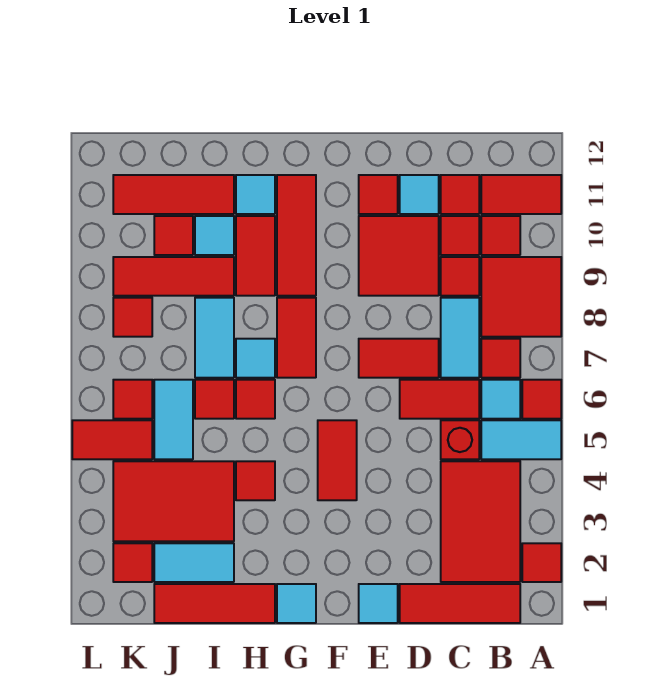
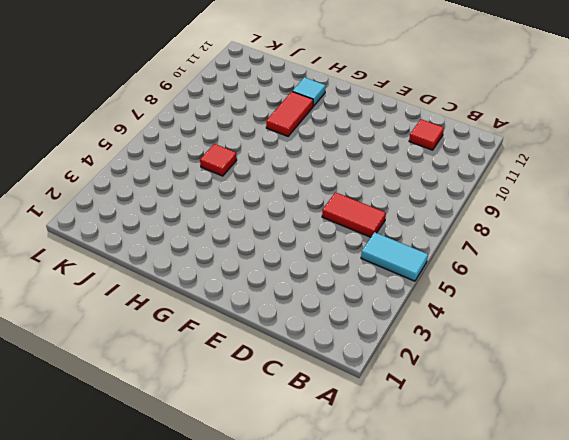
none -> red tile A2 level 1
none -> red tile A6 level 1
none -> red tile A8:B9 level 1
none -> red tile A11:B11 level 1

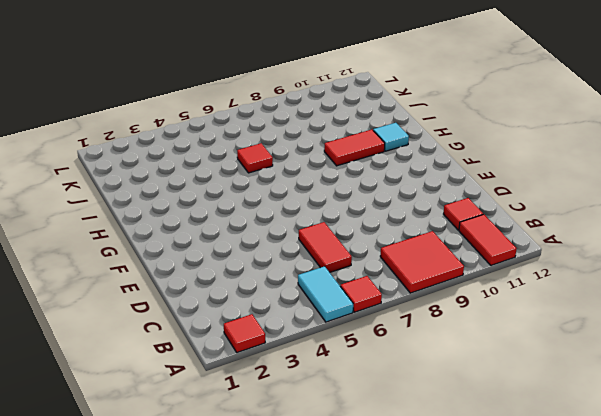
none -> red tile B1:D1 level 1
none -> red tile B2:C4 level 1
none -> cyan tile B6 level 1
none -> red tile B7 level 1

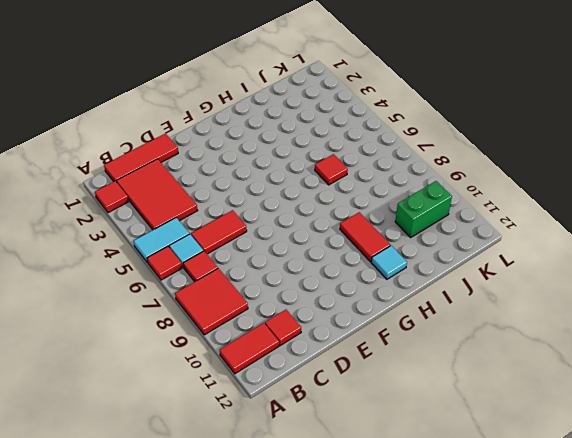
green brick J10:K10 level 1 -> red tile J10 level 1
none -> red tile B10 level 1
none -> red brick C5 level 1
none -> cyan tile C7:C8 level 1
none -> red tile C9 level 1

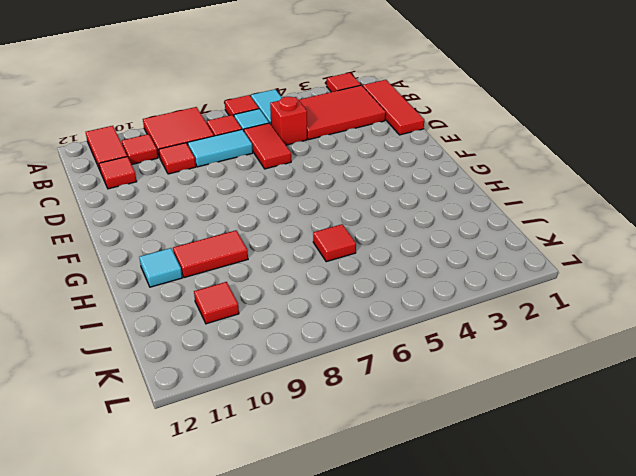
none -> red tile C10 level 1
none -> red tile D7:E7 level 1
none -> red tile D9:E10 level 1
none -> cyan tile D11 level 1

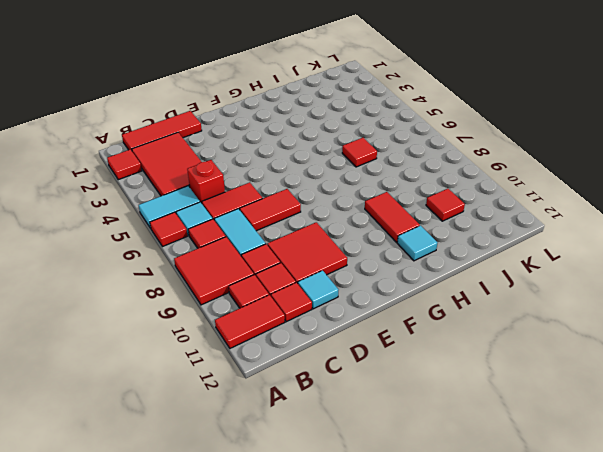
none -> cyan tile E1 level 1
none -> red tile E11 level 1
none -> red tile F4:F5 level 1
none -> cyan tile G1 level 1

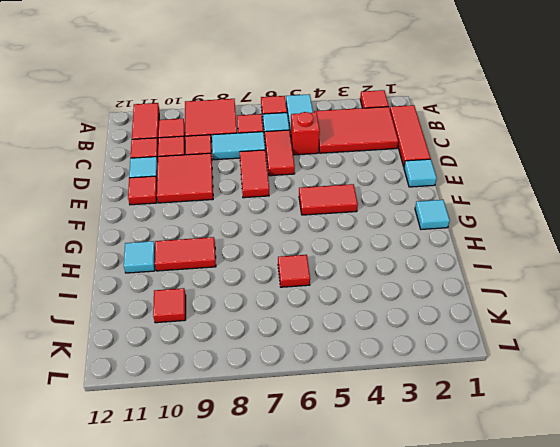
none -> red tile G7:G8 level 1
none -> red tile G9:G11 level 1
none -> red tile H1:J1 level 1
none -> red tile H4 level 1

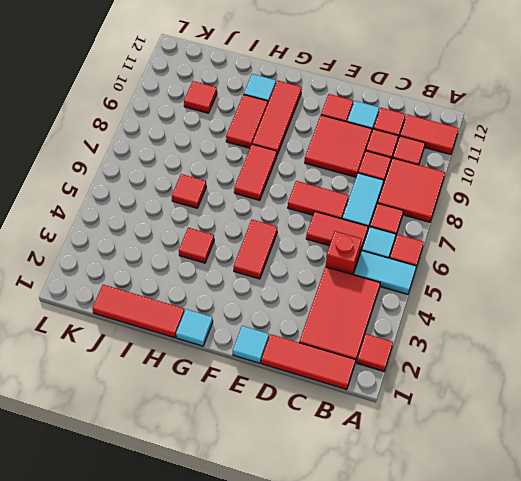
none -> red tile H6 level 1
none -> cyan tile H7 level 1
none -> cyan tile I2:J2 level 1
none -> red tile I3:K4 level 1

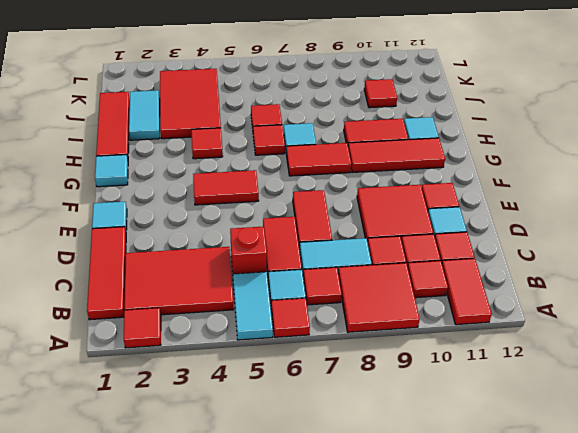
none -> cyan tile I7:I8 level 1
none -> red tile I9:K9 level 1
none -> cyan tile I10 level 1
none -> red tile I11:K11 level 1

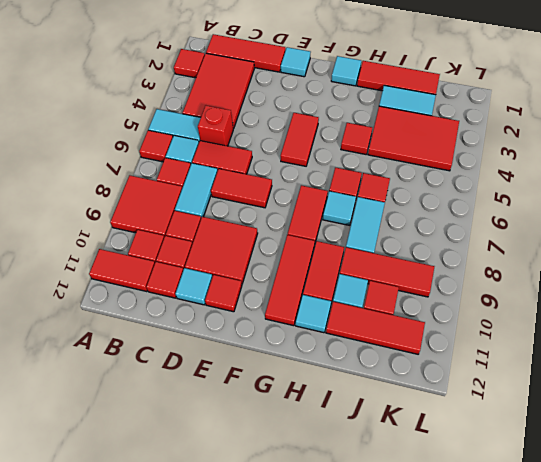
none -> cyan tile J5:J6 level 1
none -> red tile K2 level 1
none -> red tile K5:L5 level 1
none -> red tile K6 level 1

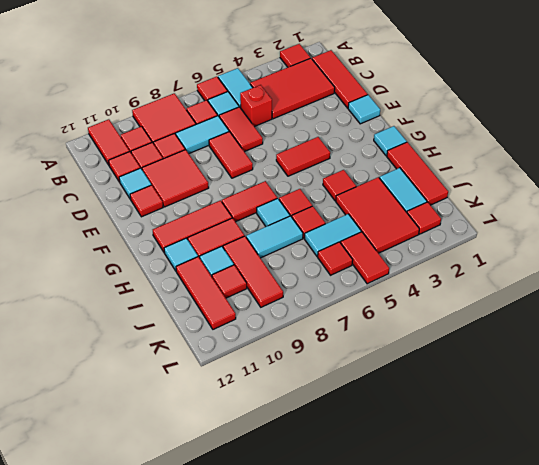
none -> red tile K8 level 1

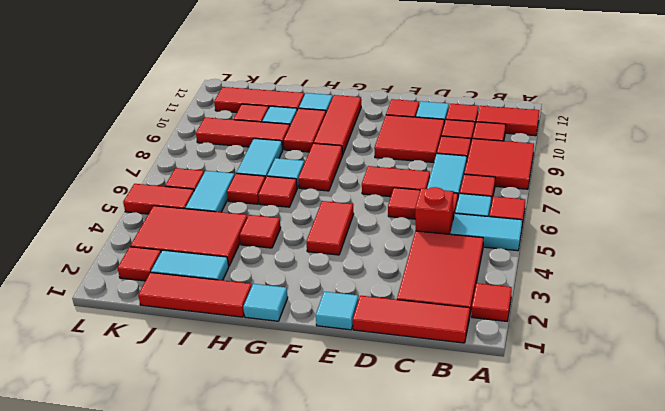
none -> red tile K8 level 1

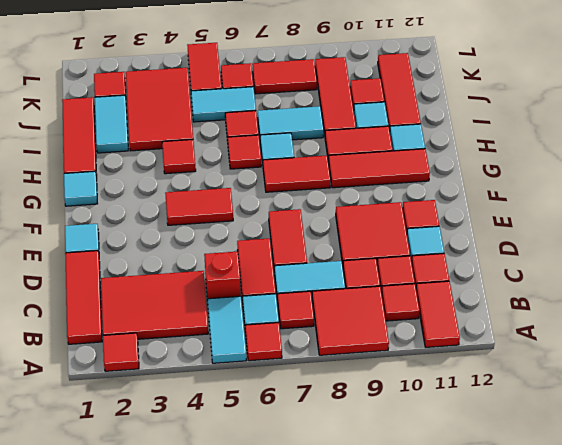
red tile K7:K8 level 1 -> red tile K8 level 1

